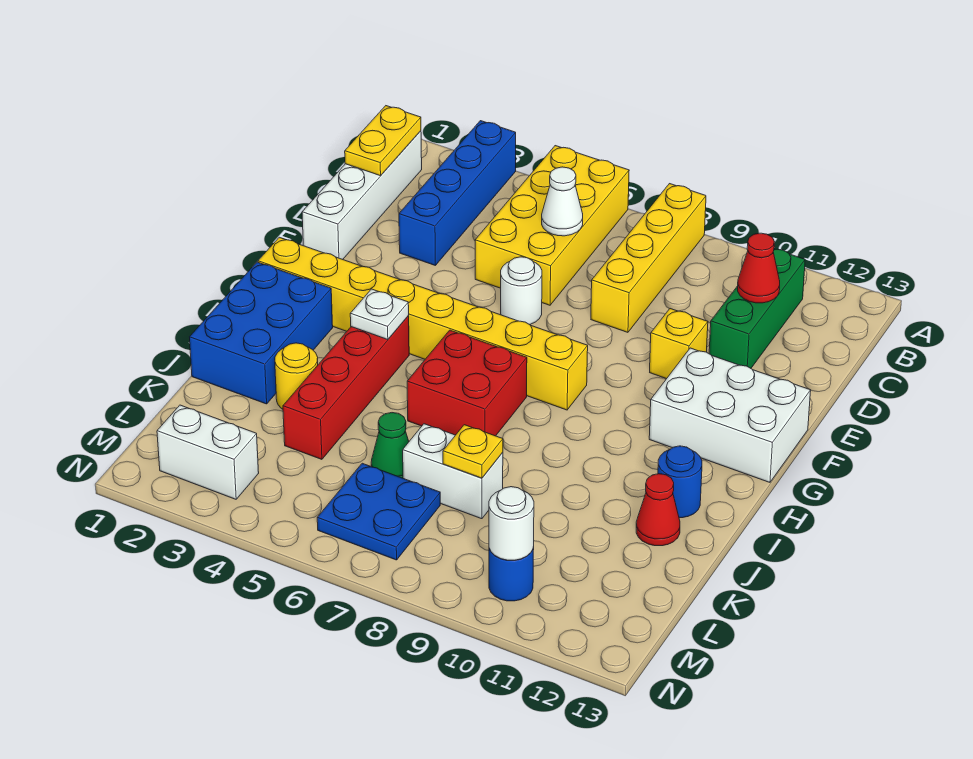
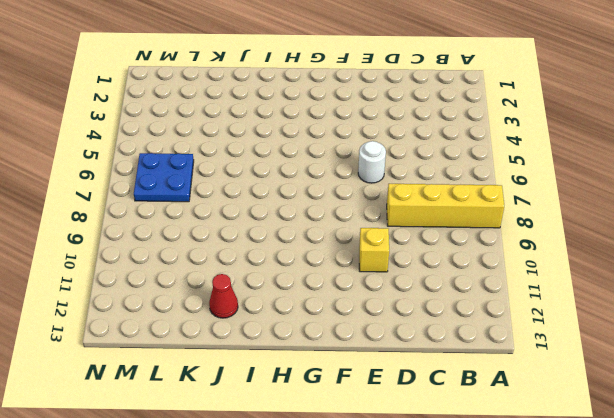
none -> blue brick A3:D3 level 1
none -> yellow brick A5:D6 level 1
none -> white brick B1:E1 level 1

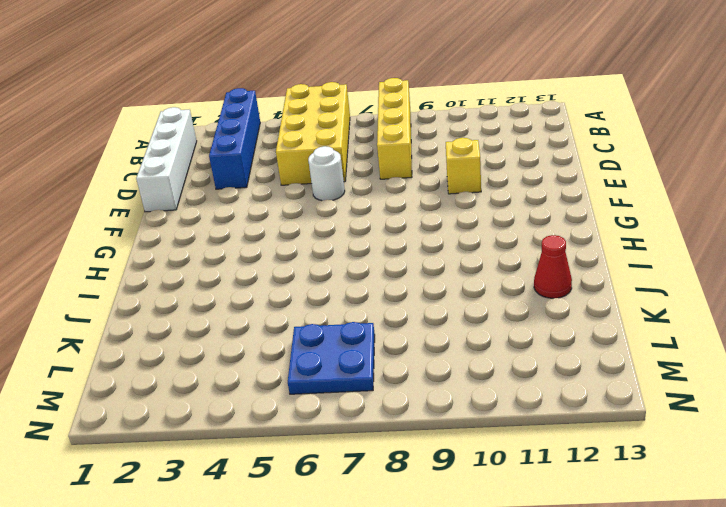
none -> green brick B11:D11 level 1
none -> white brick F11:G13 level 1
none -> yellow brick G1:G8 level 1

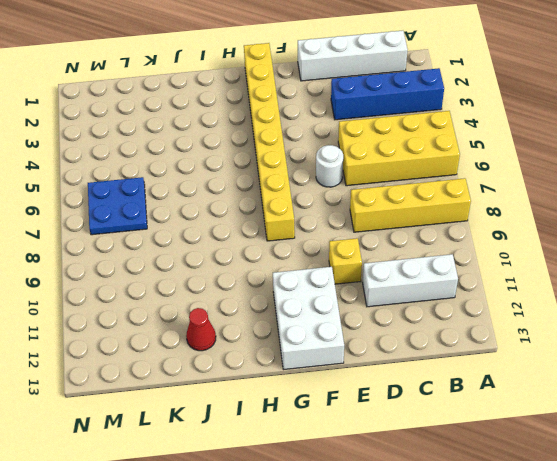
white brick B11:D11 level 1 -> green brick B11:D11 level 1
none -> blue brick H1:J2 level 1
none -> red brick H4:K4 level 1
none -> red brick H6:I7 level 1

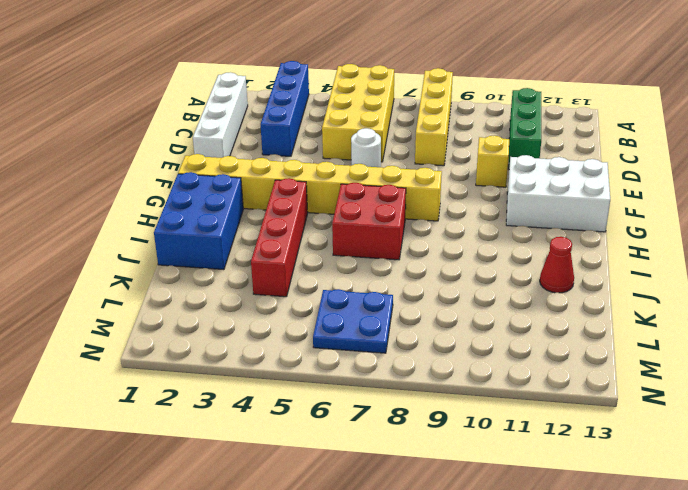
none -> blue round brick I12 level 1
none -> yellow round brick J3 level 1
none -> green cone K6 level 1

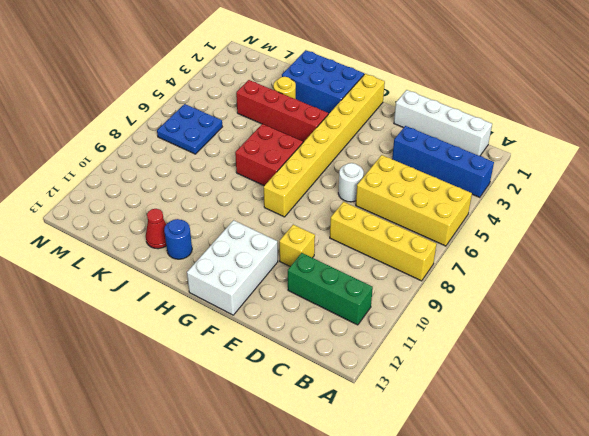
none -> green cone K6 level 1
none -> white brick K7:K8 level 1
none -> white brick M2:M3 level 1

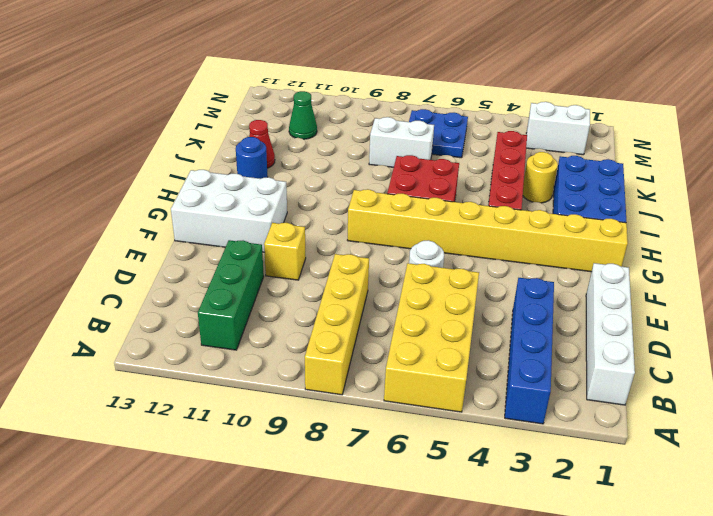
green cone L11 level 1 -> green cone K6 level 1
none -> blue round brick M10 level 1
none -> yellow plate B1:C1 level 2
none -> white cone C6 level 2

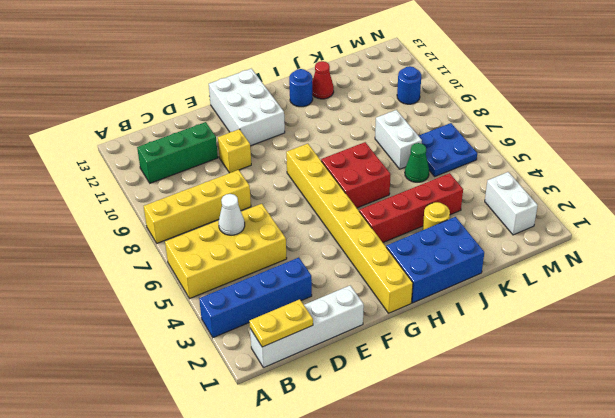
none -> white round brick E6 level 1
none -> red cone C11 level 2
none -> white plate H4 level 2

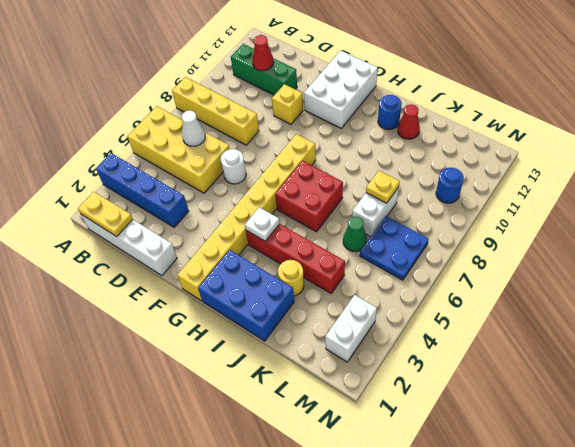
none -> white round brick M10 level 2

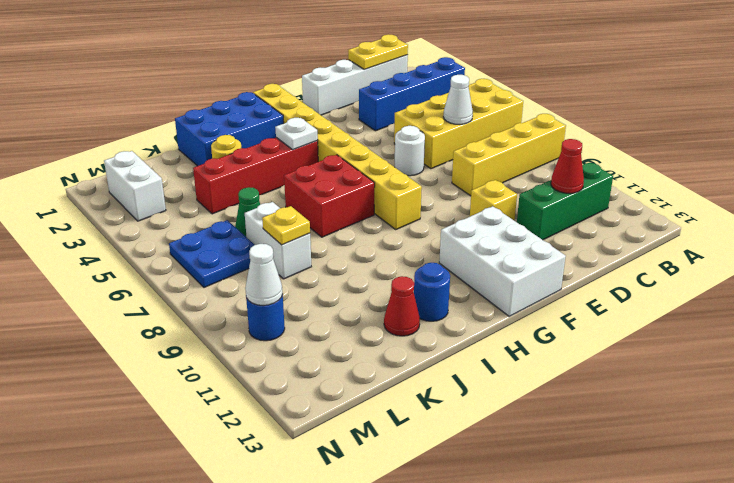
white cone M10 level 2 -> white round brick M10 level 2

